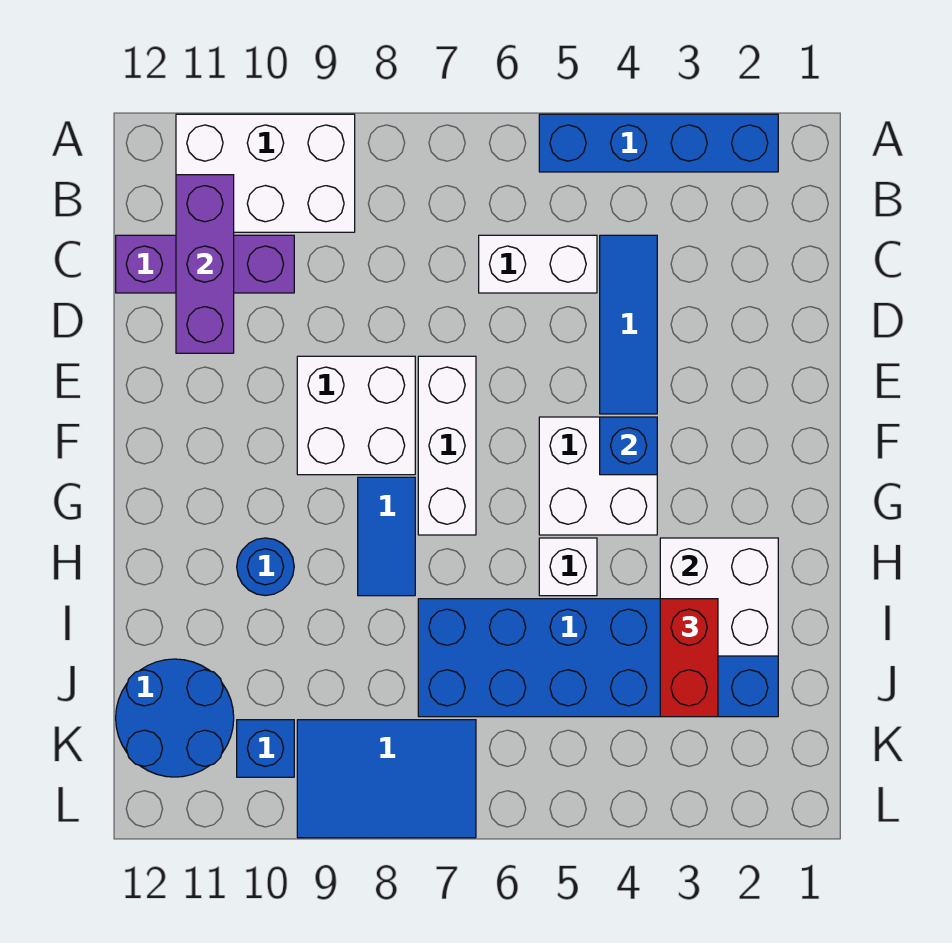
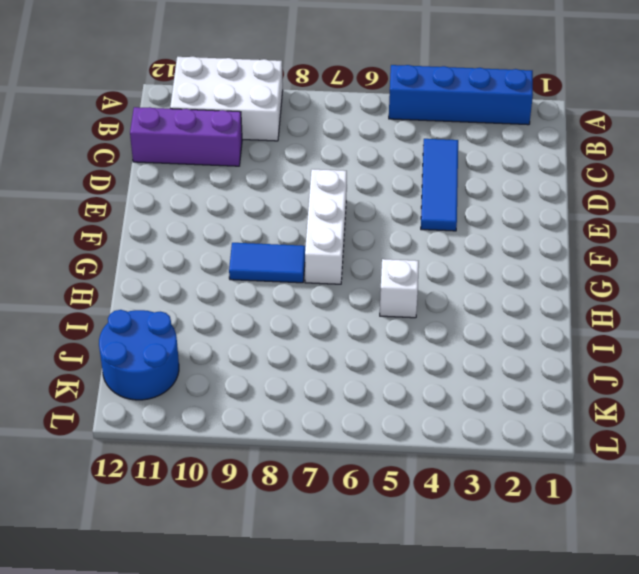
blue tile G8:G9 level 1 -> blue tile G8:H8 level 1
none -> white brick C5:C6 level 1
none -> white brick E8:F9 level 1
none -> white brick F4:G5 level 1

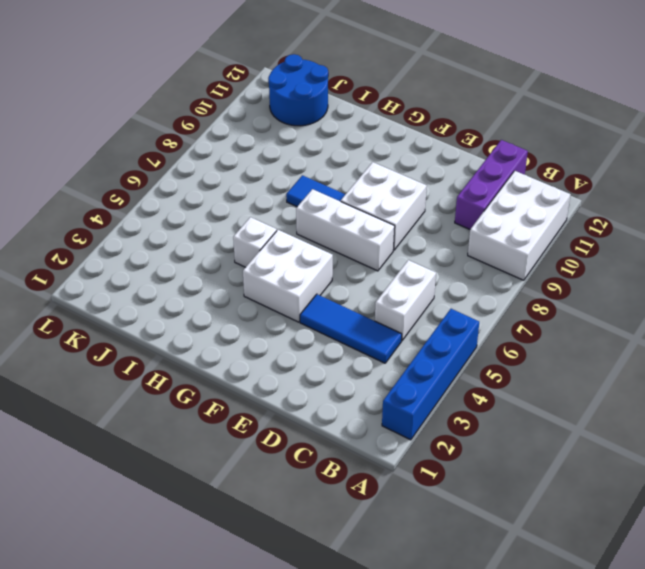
none -> blue round brick H10 level 1
none -> blue brick I2:J7 level 1
none -> blue tile K7:L9 level 1

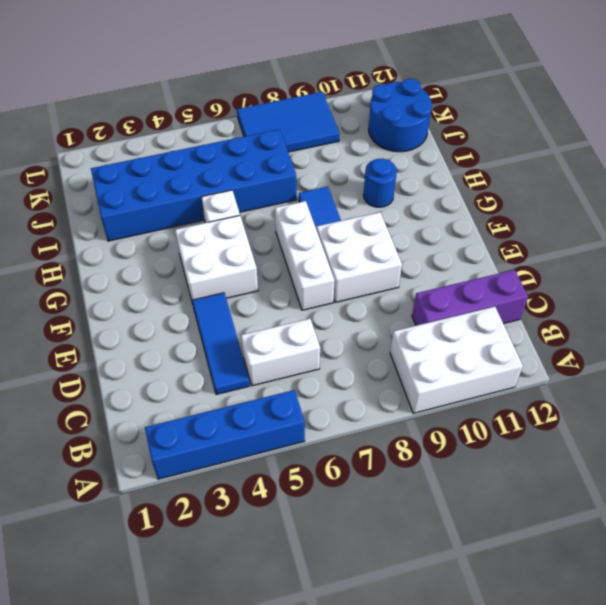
none -> blue brick K10 level 1
none -> purple brick B11:D11 level 2
none -> blue brick F4 level 2

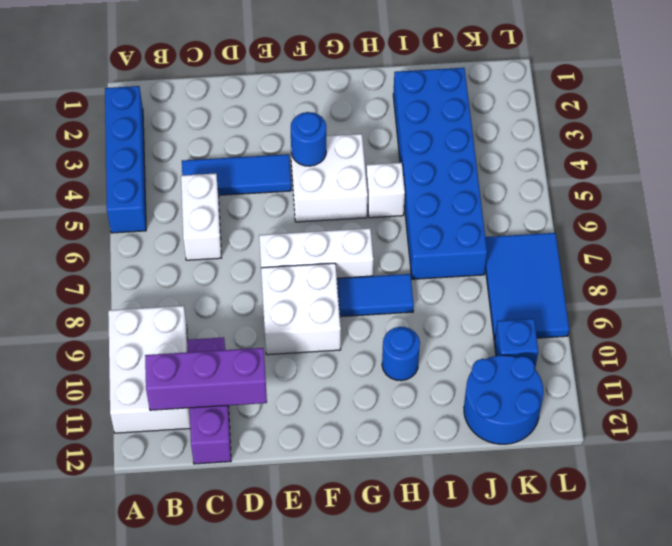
blue round brick F4 level 2 -> blue brick F4 level 2
none -> white brick H2:I3 level 2
none -> red brick I3:J3 level 3

